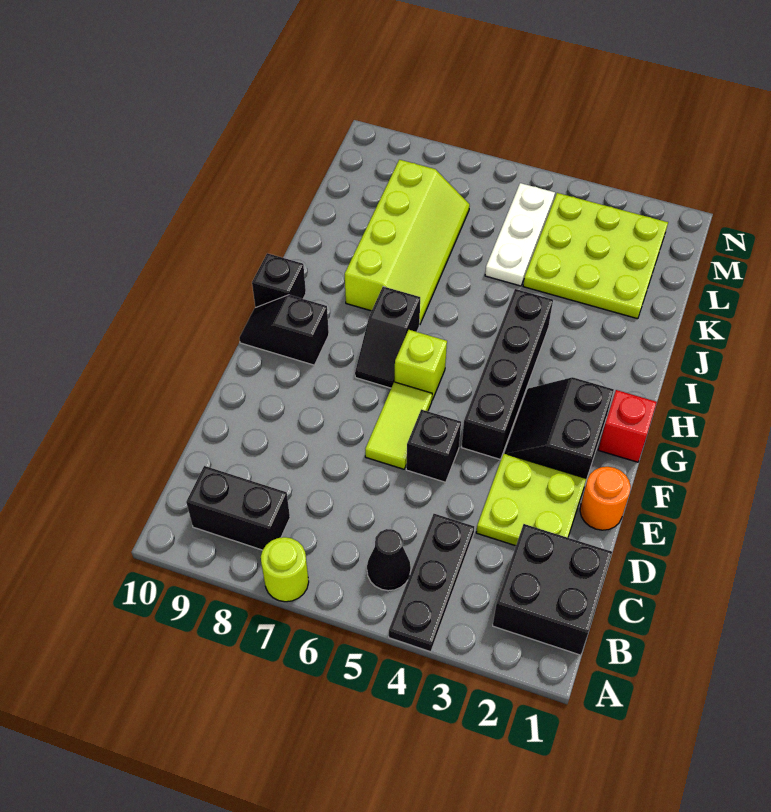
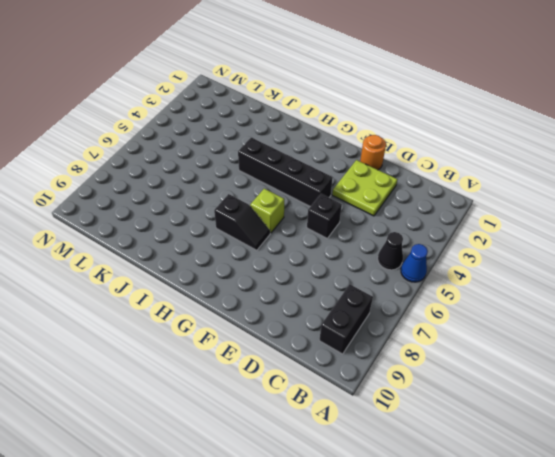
blue cone A5 level 1 -> none
none -> black plate A4:C4 level 1
none -> lime round brick A7 level 1
none -> black brick B1:C2 level 1

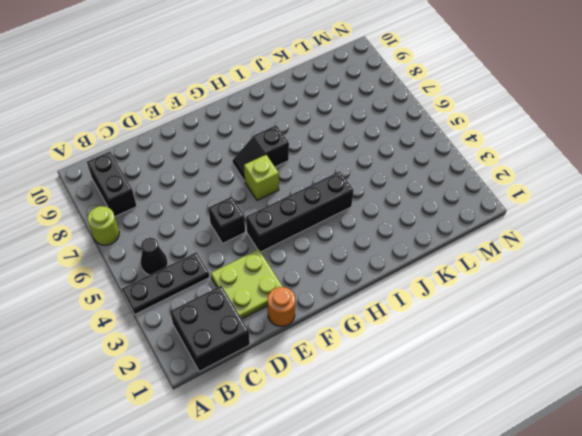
none -> lime tile E6:F6 level 1
none -> black slope F2:G3 level 1 top 2
none -> red brick G1 level 1

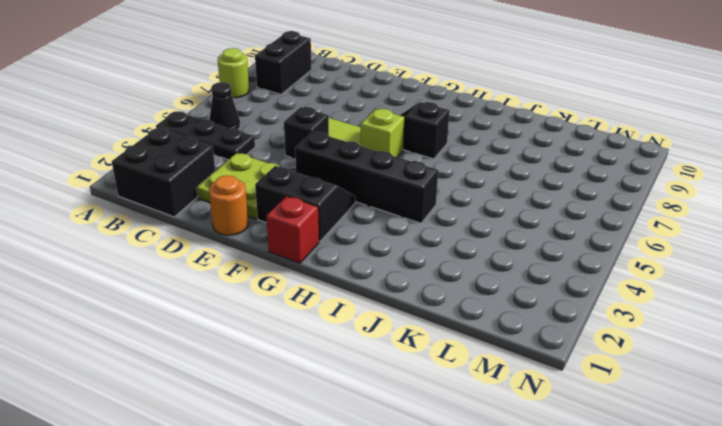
none -> black slope G9:G10 level 1 top 9
none -> black brick H10 level 1
none -> lime slope I7:L8 level 1 top 8

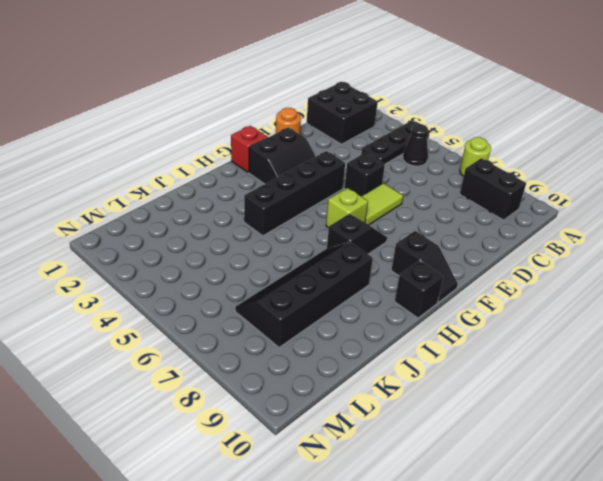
black slope I7:L8 level 1 top 8 -> lime slope I7:L8 level 1 top 8
none -> lime plate D2:E3 level 1
none -> lime plate K2:M4 level 1
none -> white plate K5:M5 level 1

